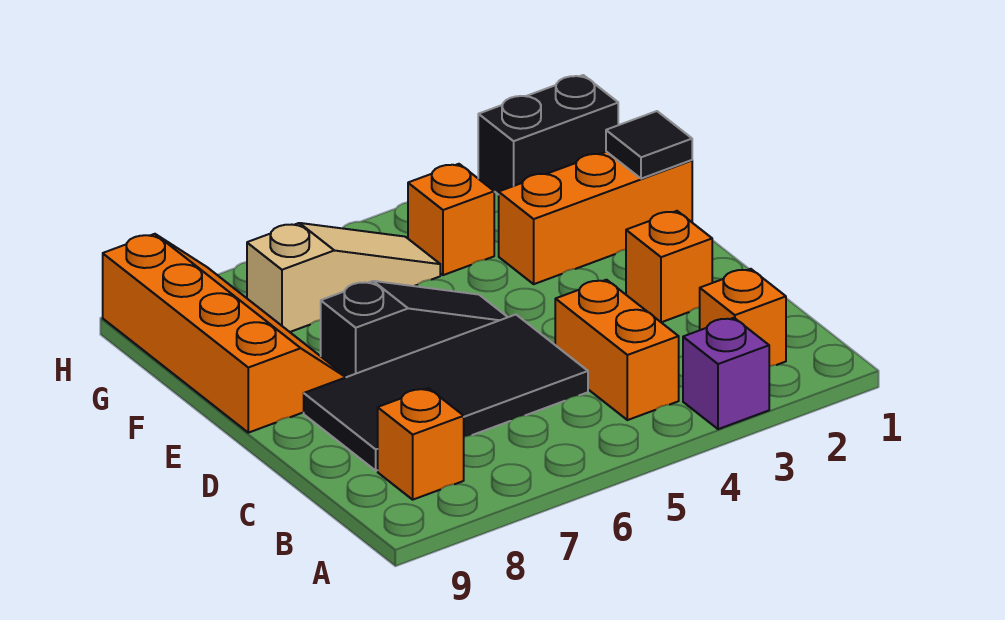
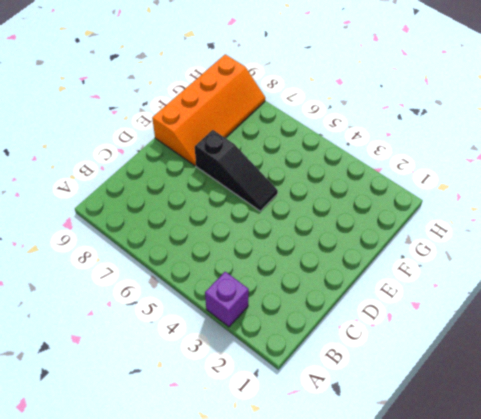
none -> orange brick B2 level 1
none -> orange brick B4:C4 level 1
none -> orange brick B8 level 1

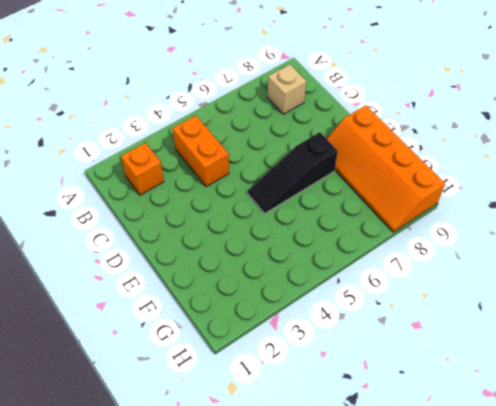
tan brick B8 level 1 -> orange brick B8 level 1
none -> purple brick A3 level 1
none -> black tile C5:D8 level 1
none -> orange brick D2 level 1

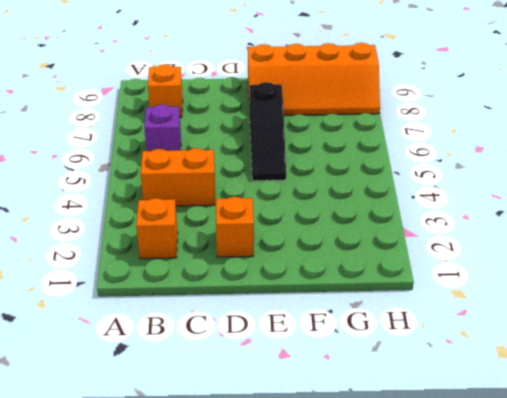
purple brick B6 level 1 -> purple brick A3 level 1
none -> black tile C5:D8 level 1
none -> orange brick F1:F3 level 1
none -> orange brick G4 level 1

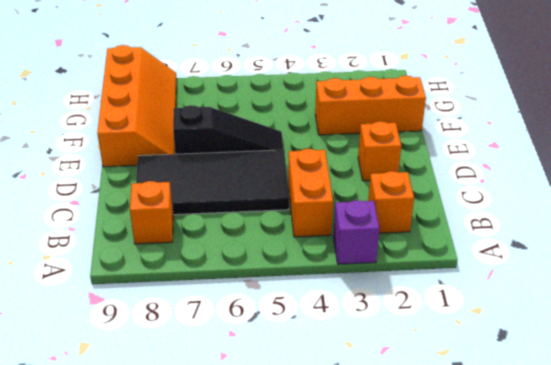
none -> orange brick G4 level 1
none -> tan slope G5:G7 level 1 top 7
none -> black brick H1:H2 level 1

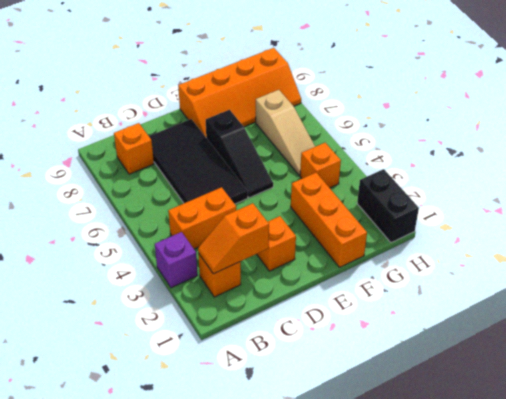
orange slope B2:C2 level 2 top C -> none
none -> black tile F1 level 2

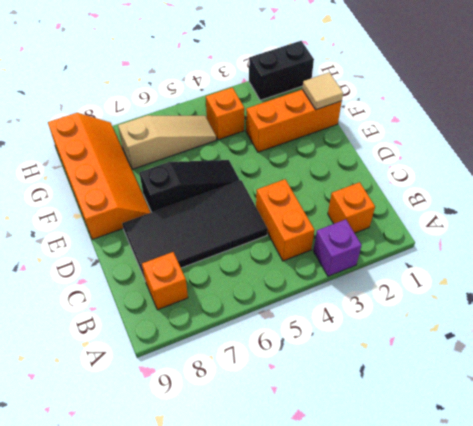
tan tile F1 level 2 -> black tile F1 level 2
none -> orange brick D2 level 1

